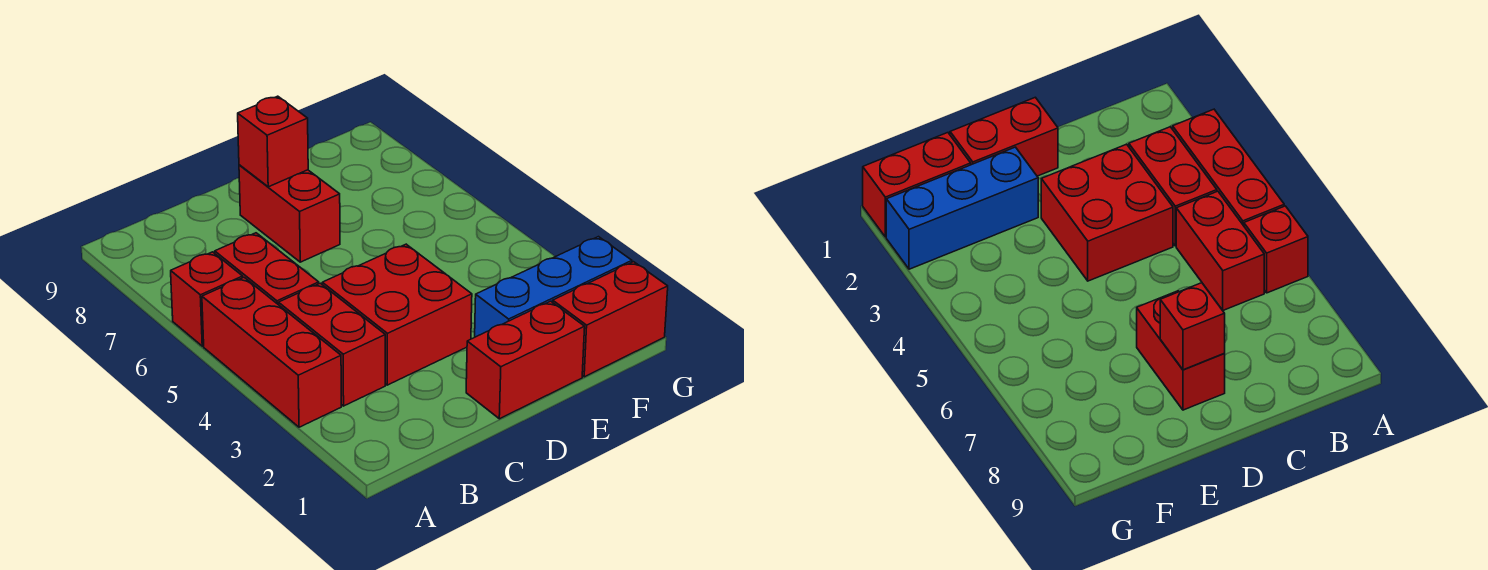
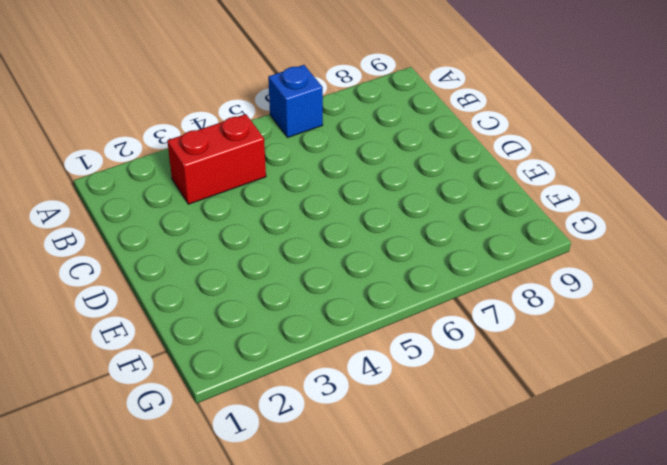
blue brick A6 level 1 -> red brick A6 level 1
none -> red brick A3:A5 level 1
none -> red brick B5:B6 level 1

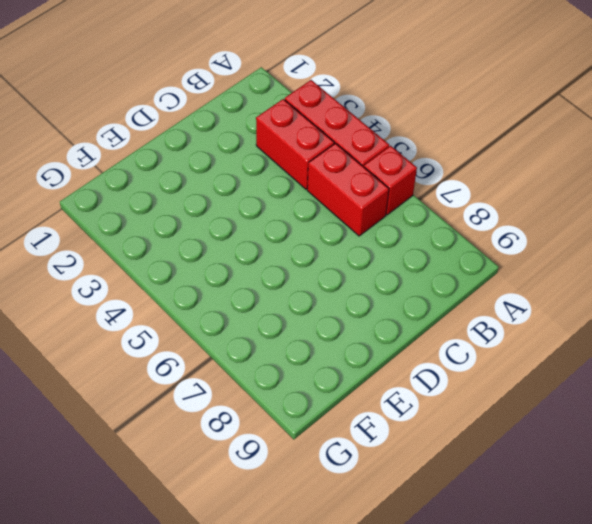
none -> red brick C3:D4 level 1
none -> red brick D1:E1 level 1

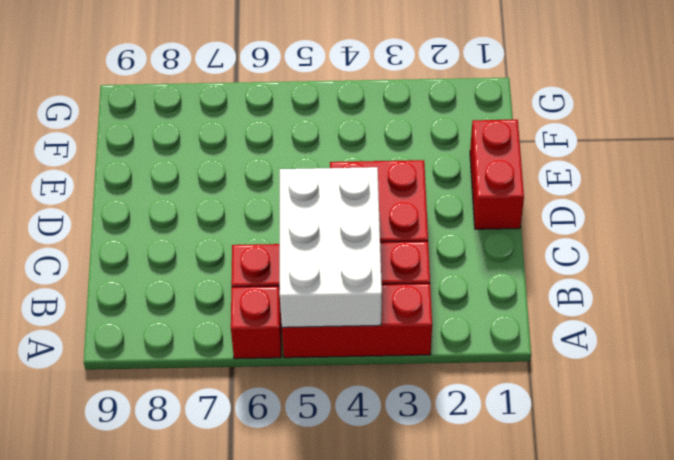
white brick A4:C5 level 2 -> none
none -> red brick D7:D8 level 1
none -> blue brick E2:G2 level 1

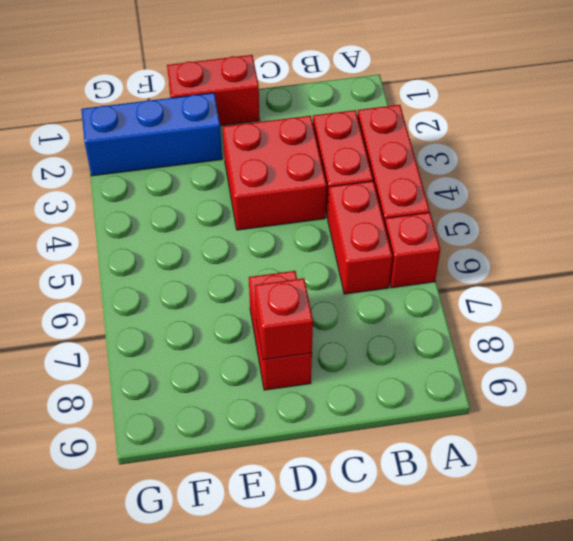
none -> red brick F1:G1 level 1

